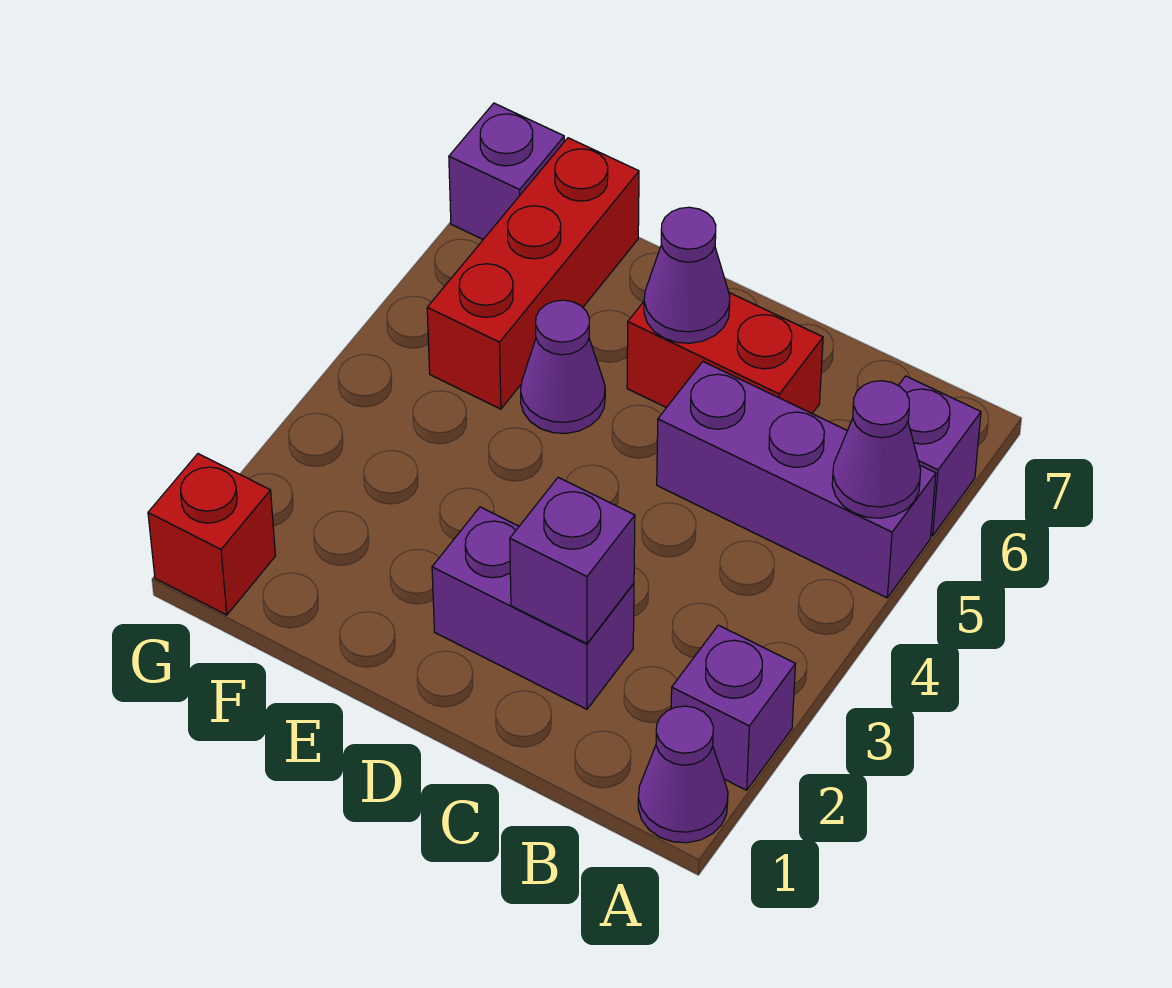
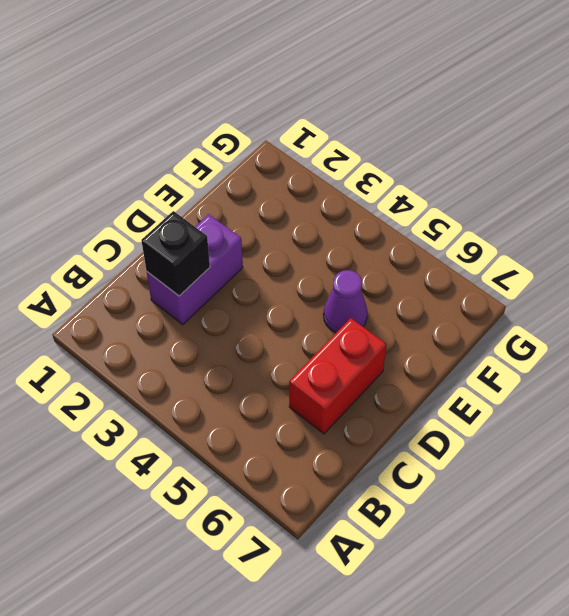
black brick C2 level 2 -> purple brick C2 level 2
none -> purple cone A1 level 1
none -> purple brick A2 level 1
none -> purple brick A5:C5 level 1

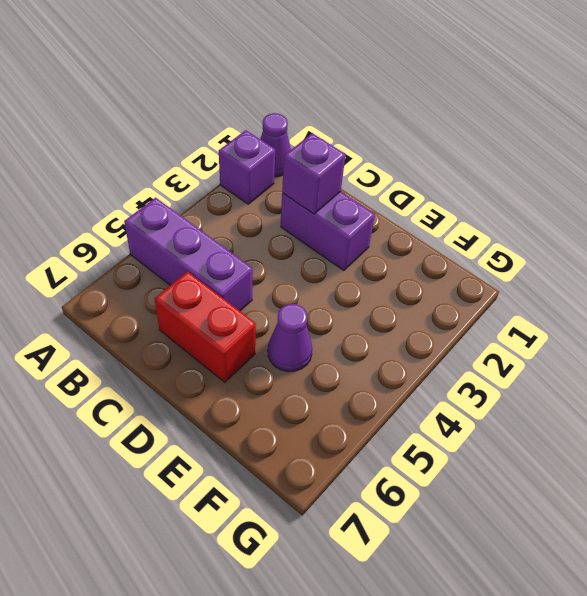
none -> purple brick A6 level 1
none -> red brick F5:F7 level 1
none -> red brick G1 level 1

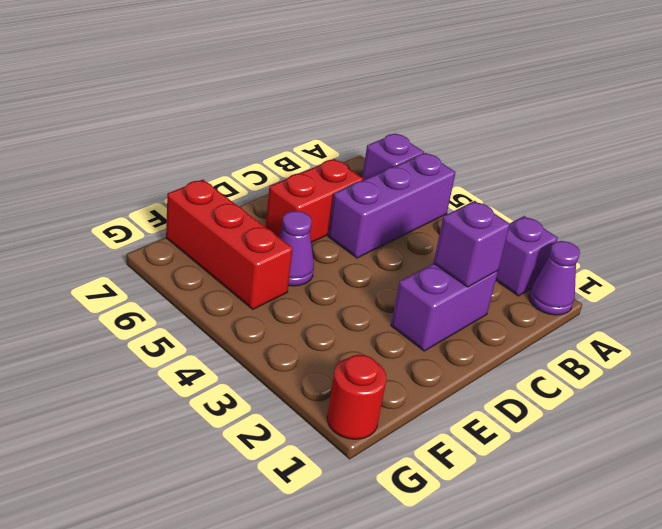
red round brick G1 level 1 -> red brick G1 level 1
none -> purple brick G7 level 1
none -> purple cone A5 level 2
none -> purple cone D6 level 2

